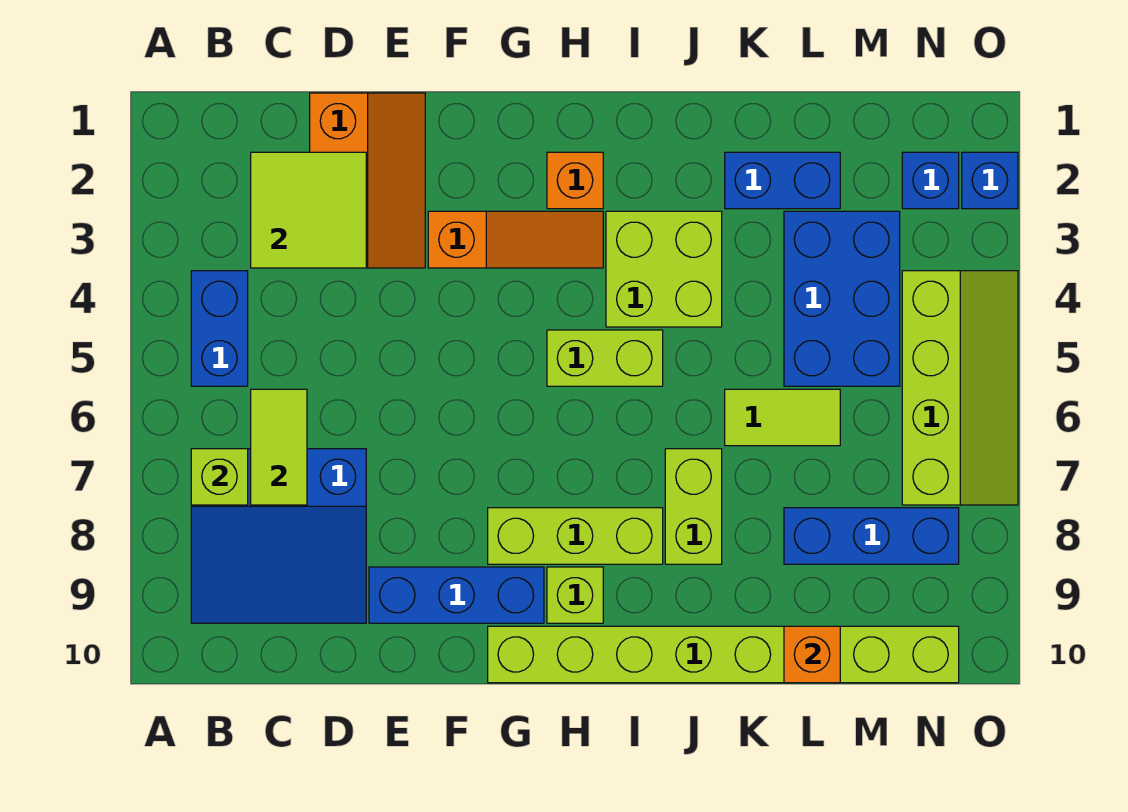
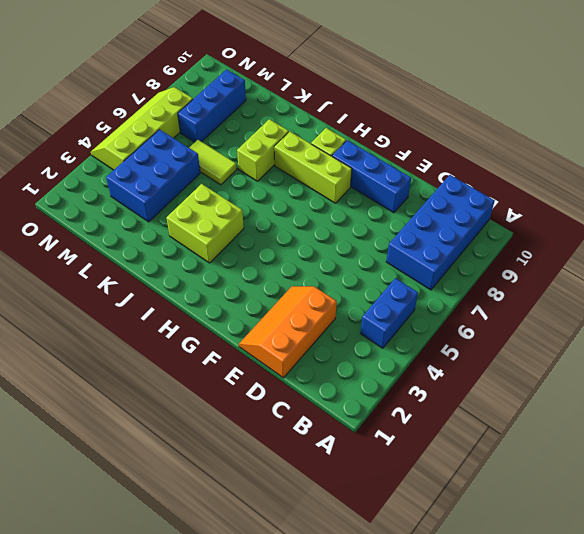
blue brick B7:C10 level 1 -> blue slope B7:D9 level 1 top 7
blue brick M7:M9 level 1 -> blue brick L8:N8 level 1
none -> orange slope F3:H3 level 1 top F
none -> lime brick G10:N10 level 1
none -> orange brick H2 level 1

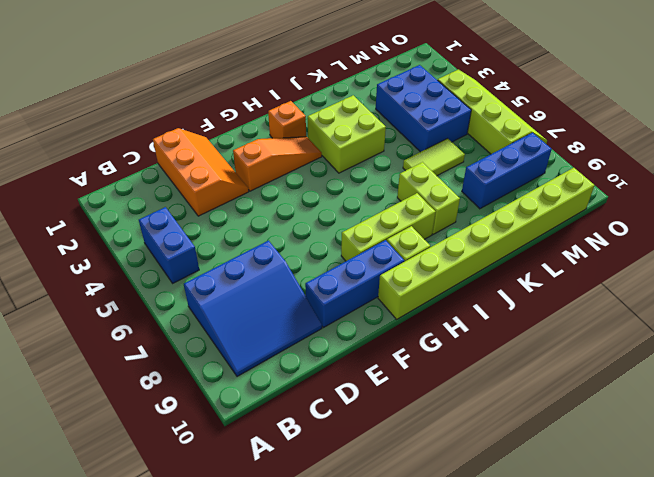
none -> lime brick H5:I5 level 1
none -> blue brick K2:L2 level 1
none -> blue brick N2 level 1

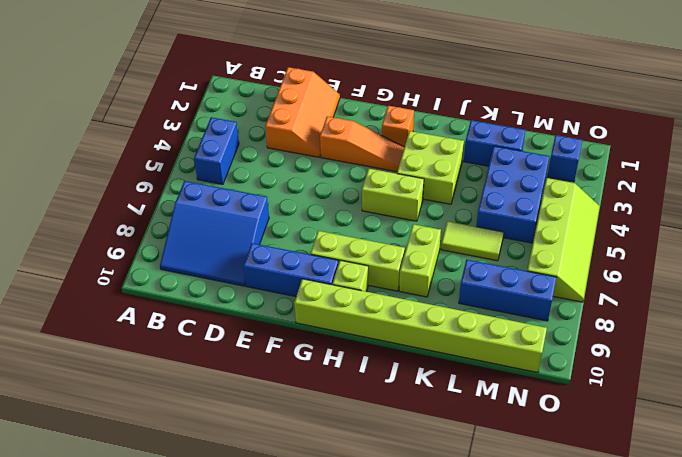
none -> blue brick O2 level 1
none -> lime brick B7 level 2
none -> lime tile C2:D3 level 2

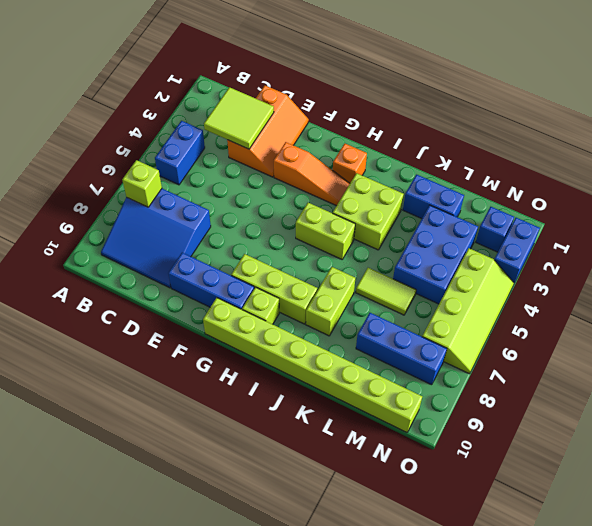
blue brick O2:O3 level 1 -> blue brick O2 level 1
none -> lime tile C6:C7 level 2
none -> orange brick L10 level 2

